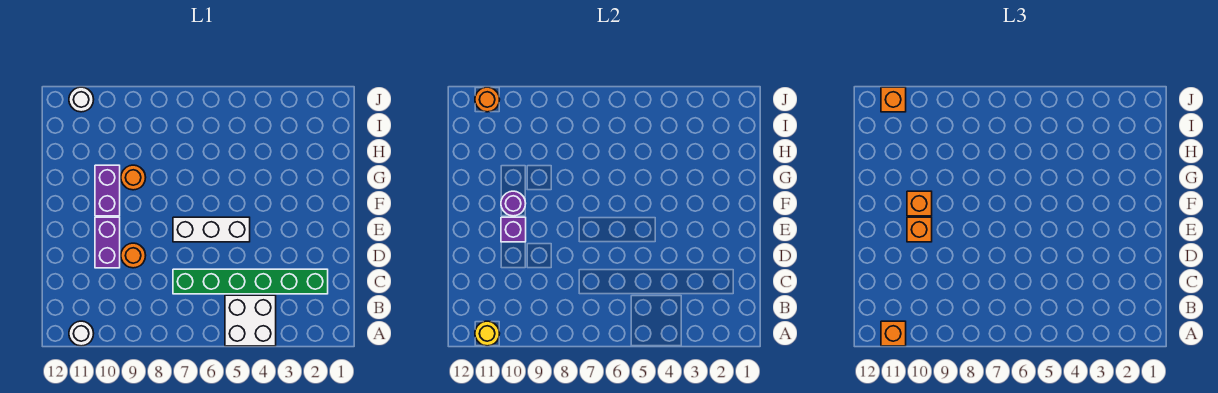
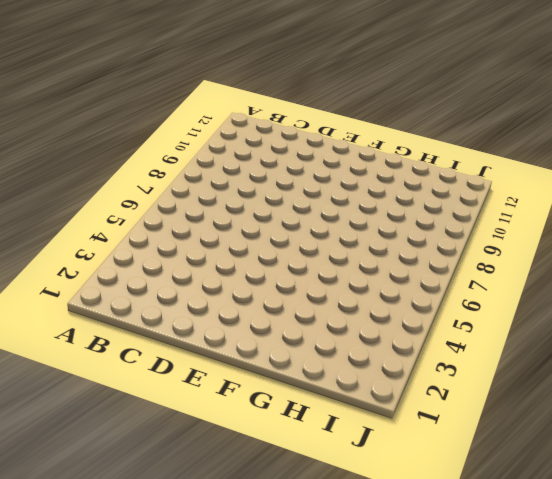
none -> white brick A4:B5 level 1
none -> white round brick A11 level 1
none -> green brick C2:C7 level 1

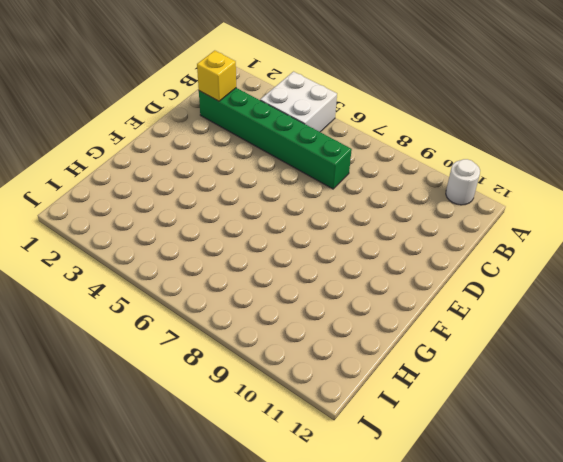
yellow brick C2 level 2 -> none
none -> orange round brick D9 level 1
none -> purple brick D10:E10 level 1
none -> white brick E5:E7 level 1

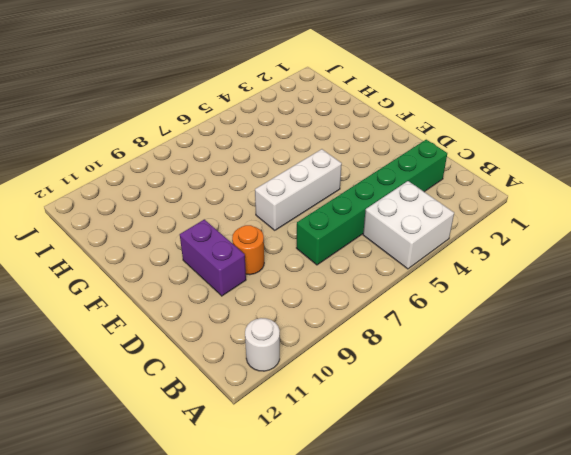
none -> purple brick F10:G10 level 1
none -> orange round brick G9 level 1
none -> white round brick J11 level 1

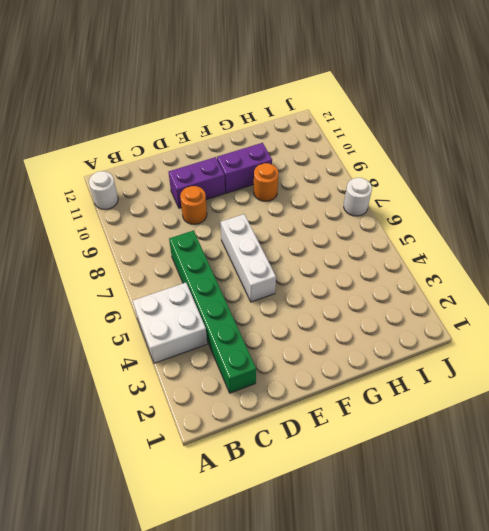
white round brick J7 level 1 -> white round brick J11 level 1
none -> yellow round brick A11 level 2
none -> purple brick E10 level 2
none -> purple round brick F10 level 2

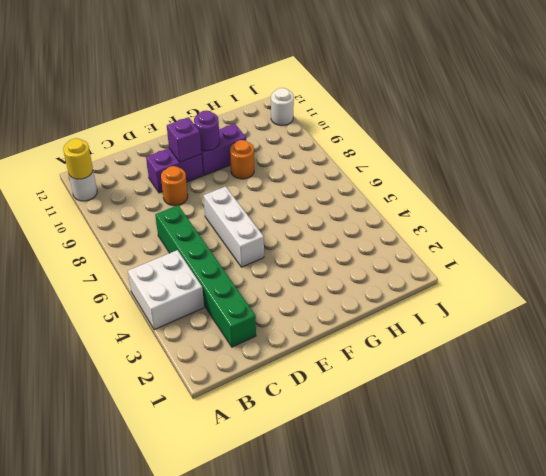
none -> orange round brick J11 level 2
none -> orange brick A11 level 3
none -> orange brick E10 level 3

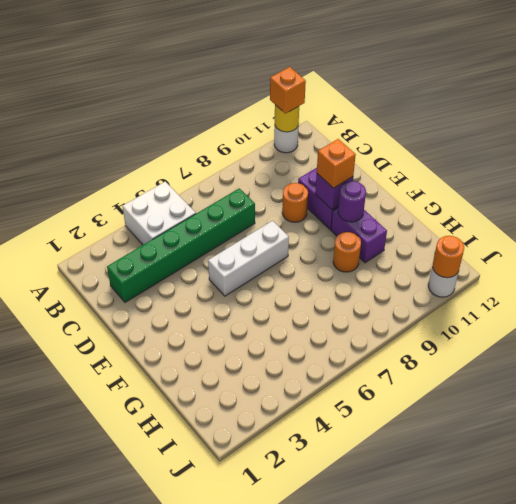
none -> orange brick F10 level 3
none -> orange brick J11 level 3

